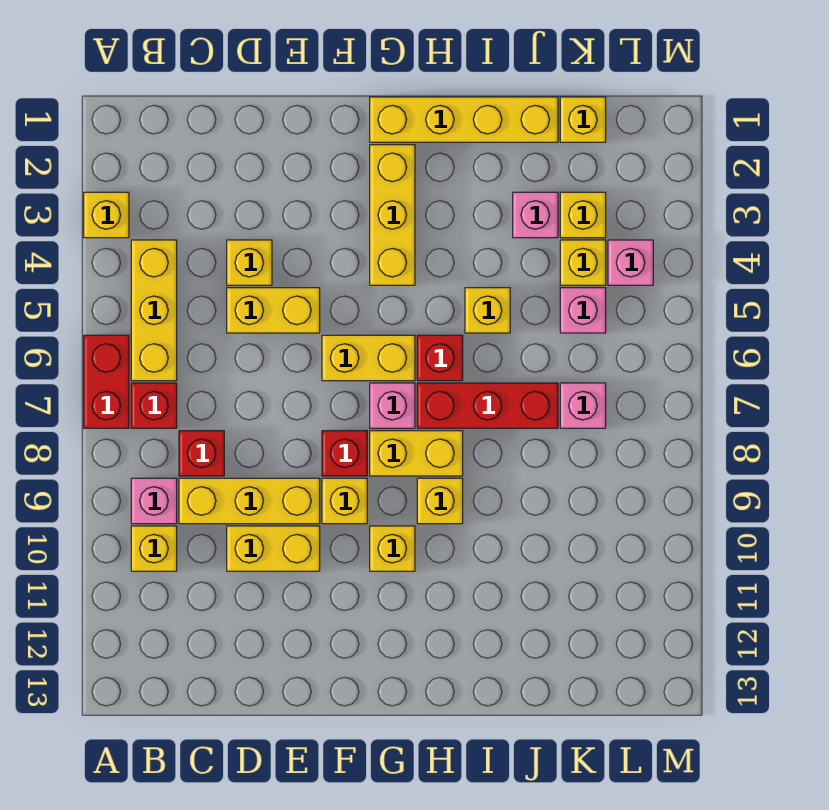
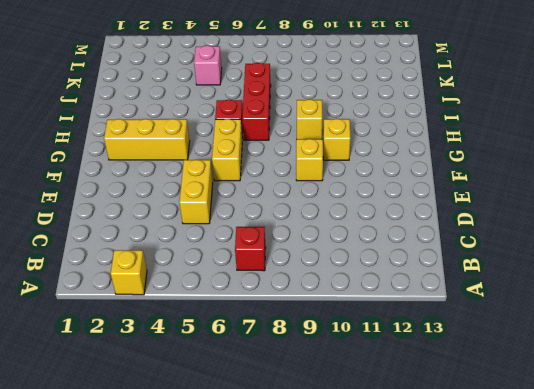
none -> red brick A6:A7 level 1
none -> yellow brick B4:B6 level 1
none -> pink brick B9 level 1
none -> yellow brick B10 level 1

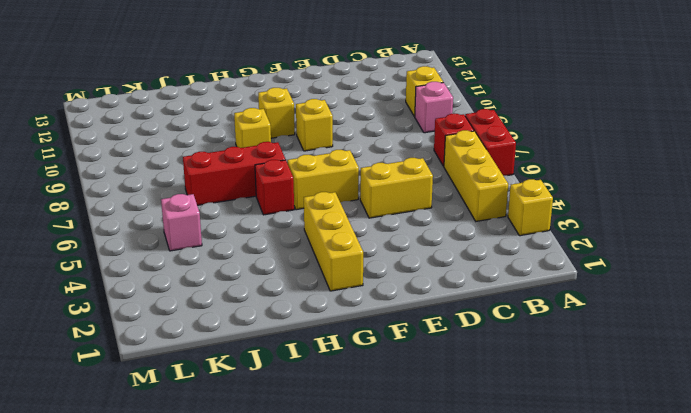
none -> red brick C8 level 1
none -> yellow brick C9:E9 level 1
none -> yellow brick D4 level 1
none -> yellow brick D10:E10 level 1

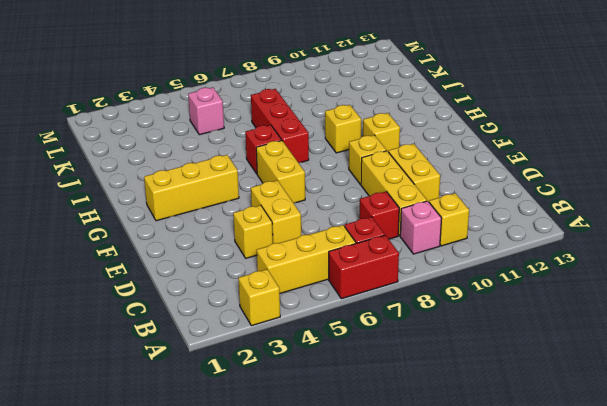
none -> red brick F8 level 1
none -> yellow brick G1:J1 level 1
none -> pink brick G7 level 1
none -> yellow brick G8:H8 level 1

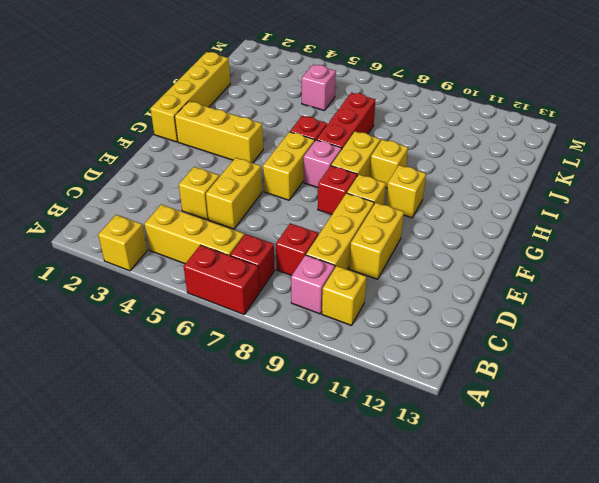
none -> yellow brick I5 level 1
none -> pink brick J3 level 1
none -> yellow brick K1 level 1
none -> yellow brick K3 level 1

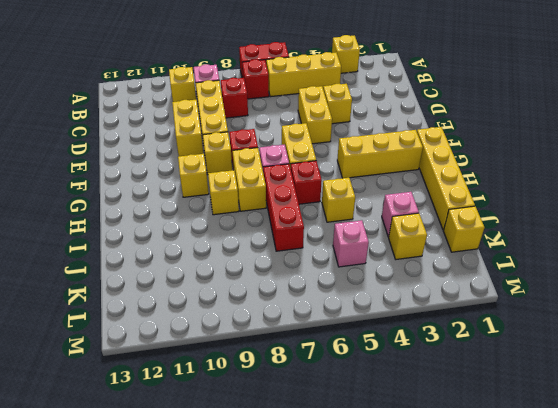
none -> yellow brick K4 level 1
none -> pink brick K7 level 1
none -> pink brick L4 level 1

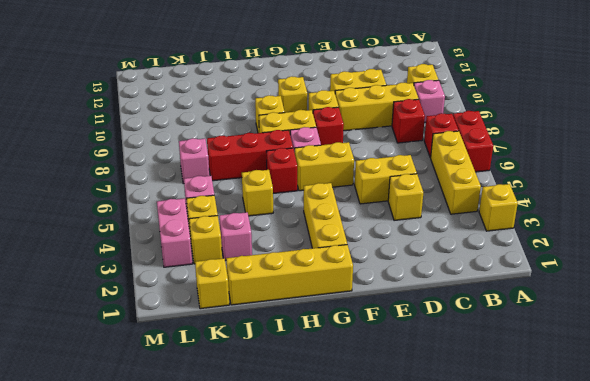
pink brick L3:L4 level 1 -> pink brick L4 level 1

